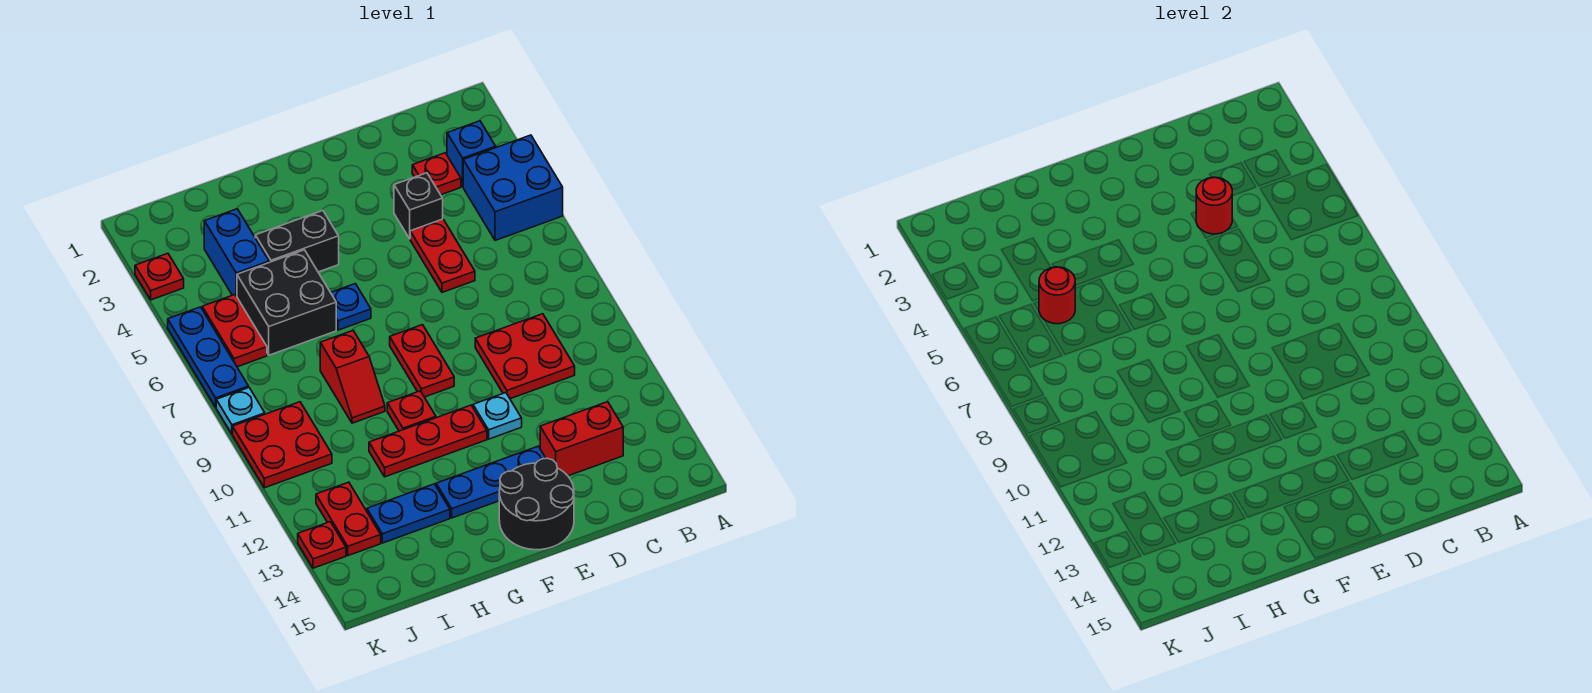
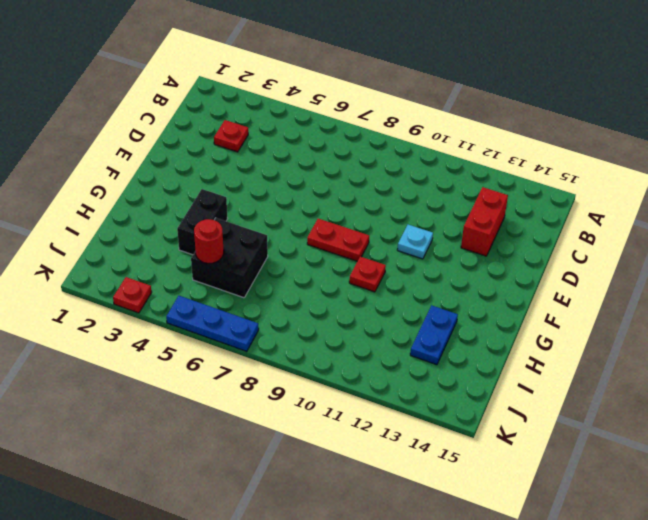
none -> blue brick A4:B5 level 1
none -> blue brick B3 level 1
none -> red plate C9:D10 level 1

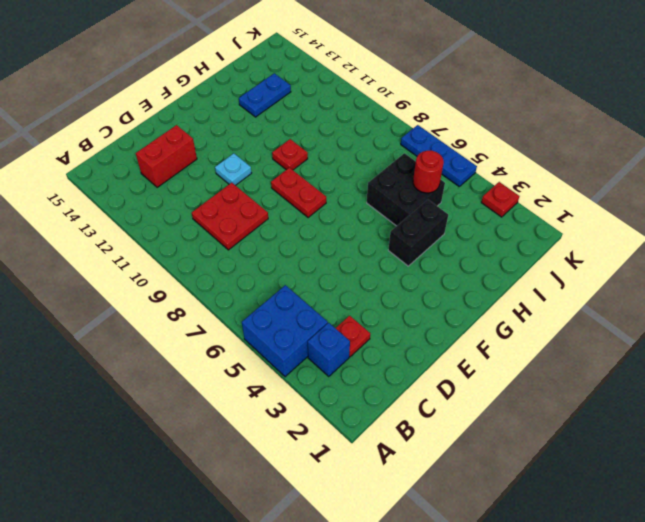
none -> black brick D4 level 1
none -> red plate D5:D6 level 1
none -> blue plate E13:G13 level 1

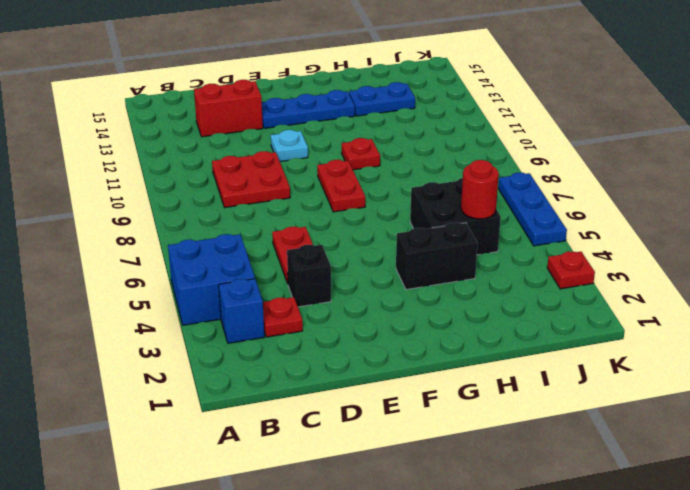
none -> black round brick E14:F15 level 1
none -> red plate F11:H11 level 1
none -> blue plate G6 level 1

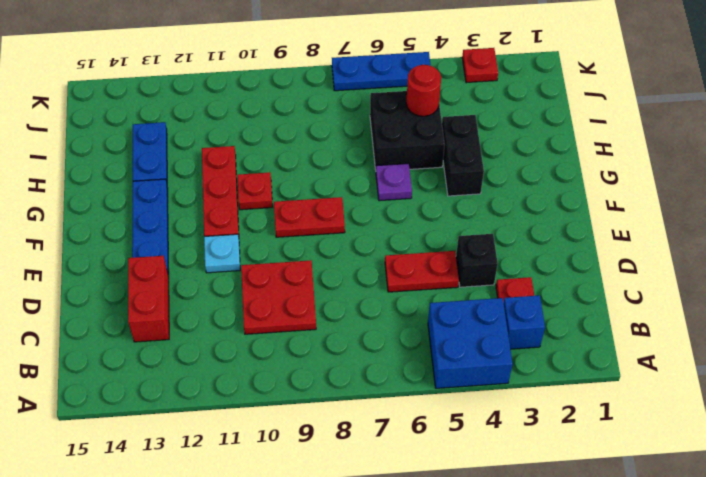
purple plate G6 level 1 -> blue plate G6 level 1
none -> black round brick E14:F15 level 1
none -> red slope H8:H9 level 1 top 8
none -> blue brick I3:I4 level 1

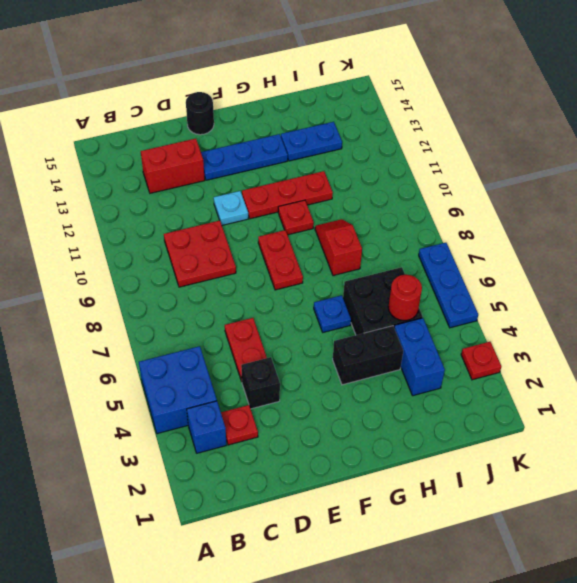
black round brick E15 level 1 -> black round brick E14:F15 level 1
none -> red plate J5:J6 level 1
none -> red plate J9:K10 level 1
none -> red plate J12:J13 level 1

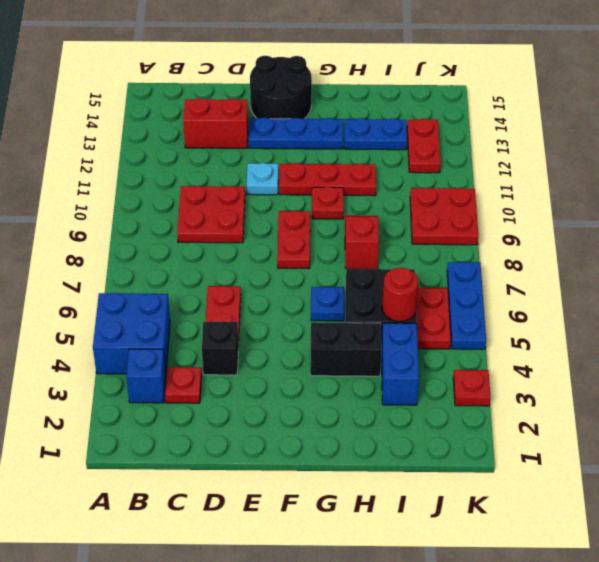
none -> cyan plate K8 level 1
none -> red plate K13 level 1
none -> red round brick D4 level 2

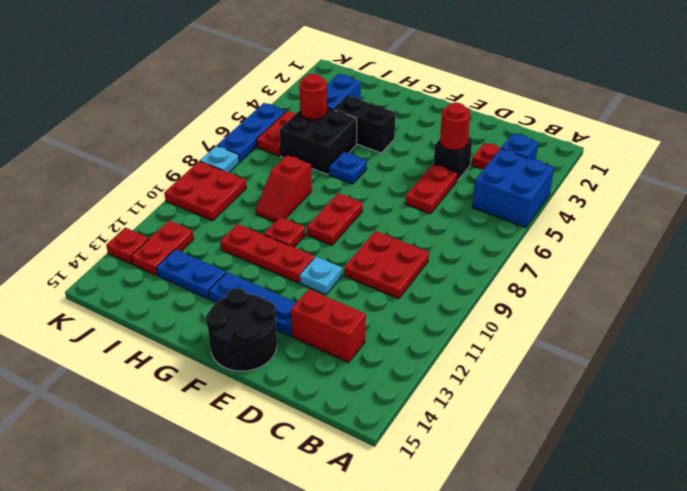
none -> red plate K3 level 1

